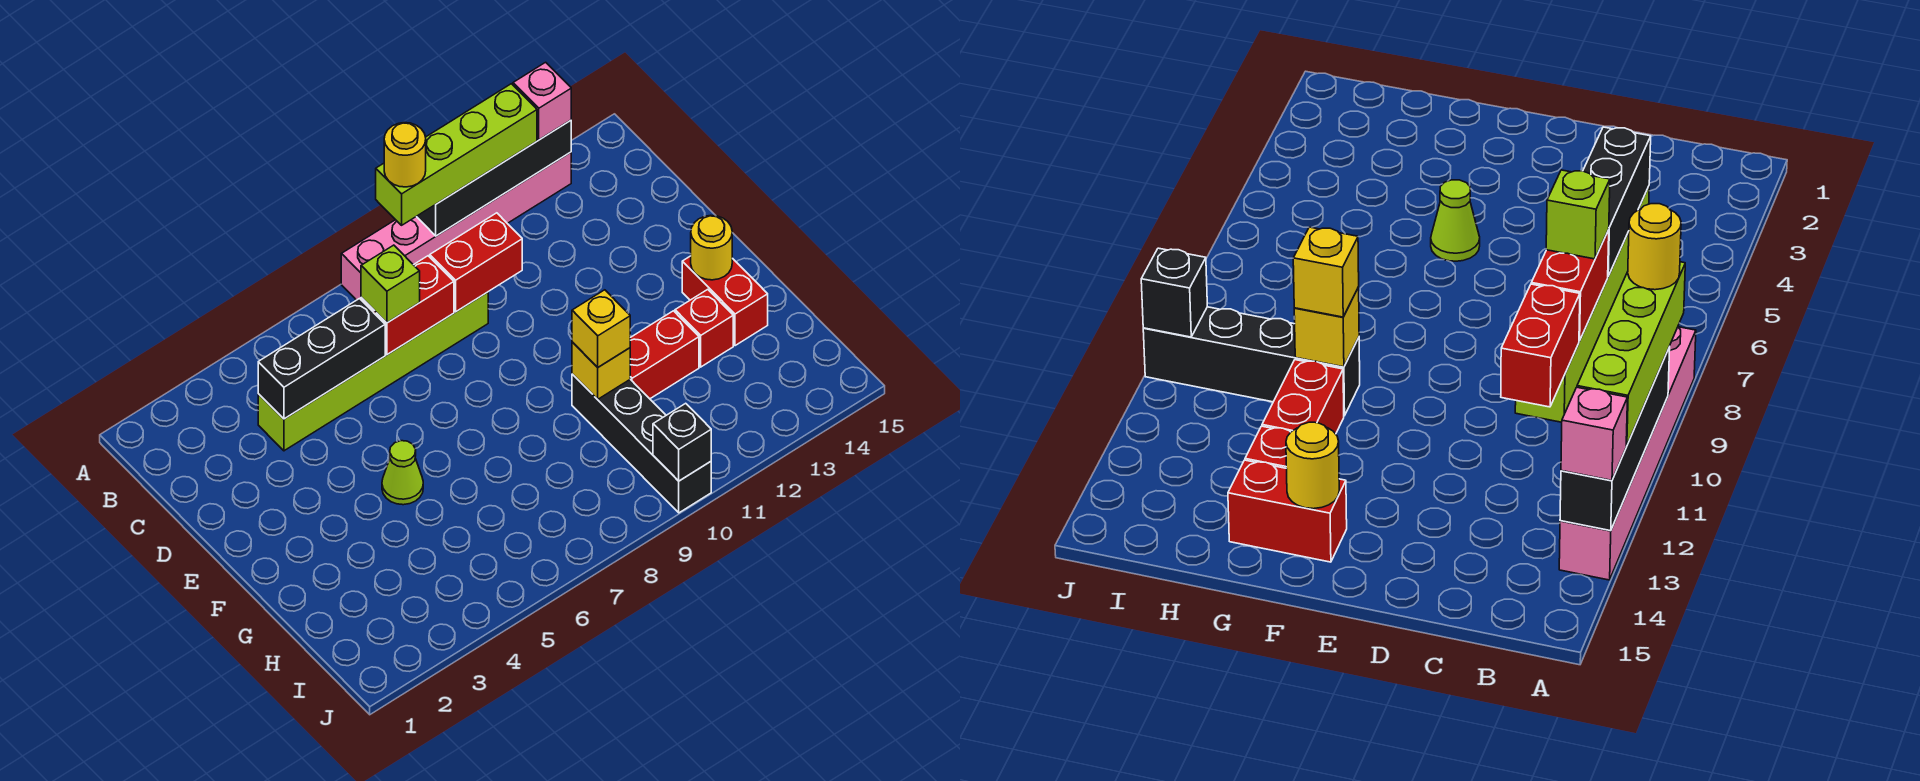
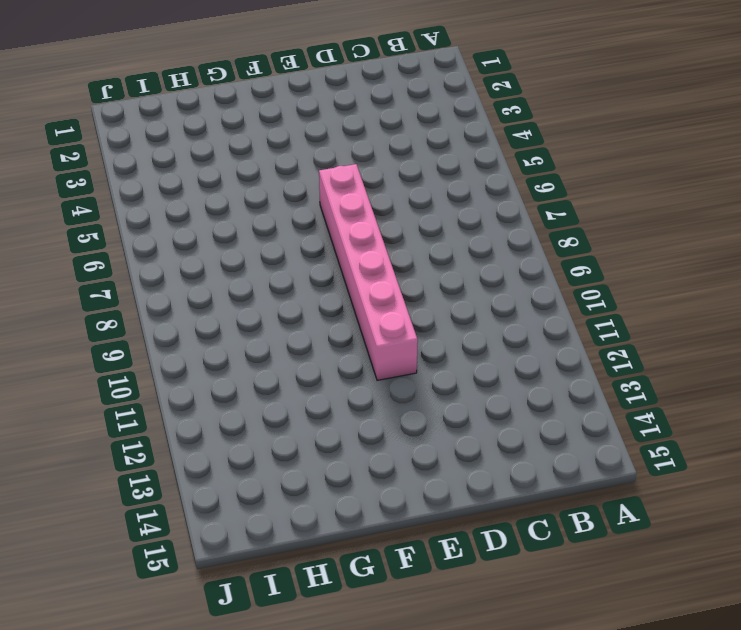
pink brick E6:E11 level 1 -> pink brick A8:A13 level 1
none -> lime brick C4:C9 level 1
none -> lime cone F5 level 1
none -> red brick F14:G14 level 1

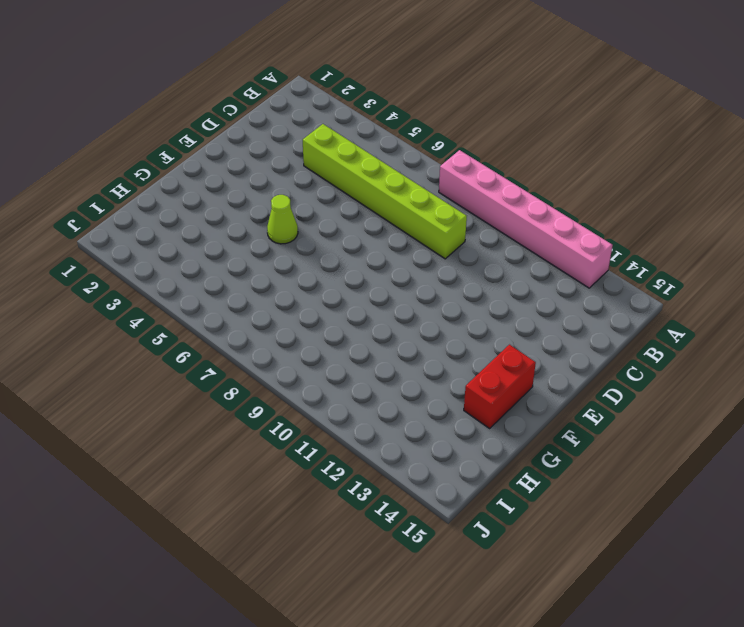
none -> black brick G10:J10 level 1
none -> red brick G11:G12 level 1
none -> red brick G13 level 1

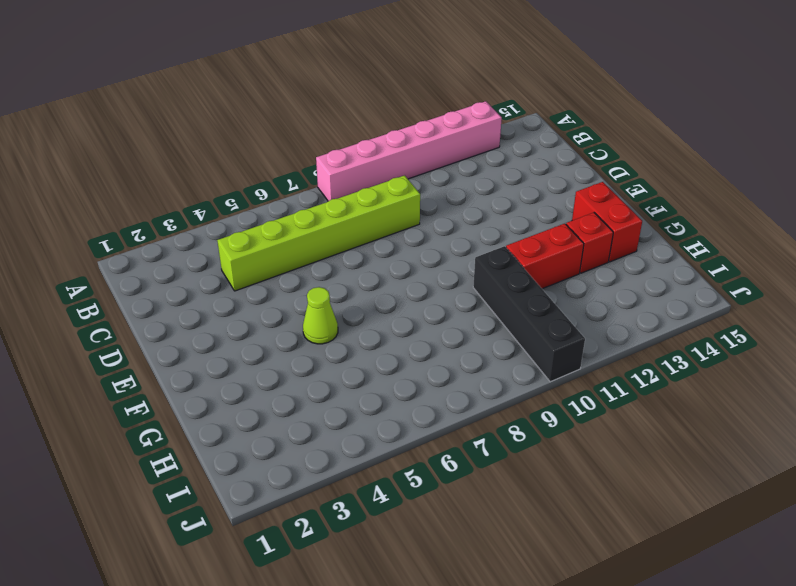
none -> black brick A10:A13 level 2
none -> black brick C4:C6 level 2
none -> red brick C7:C8 level 2

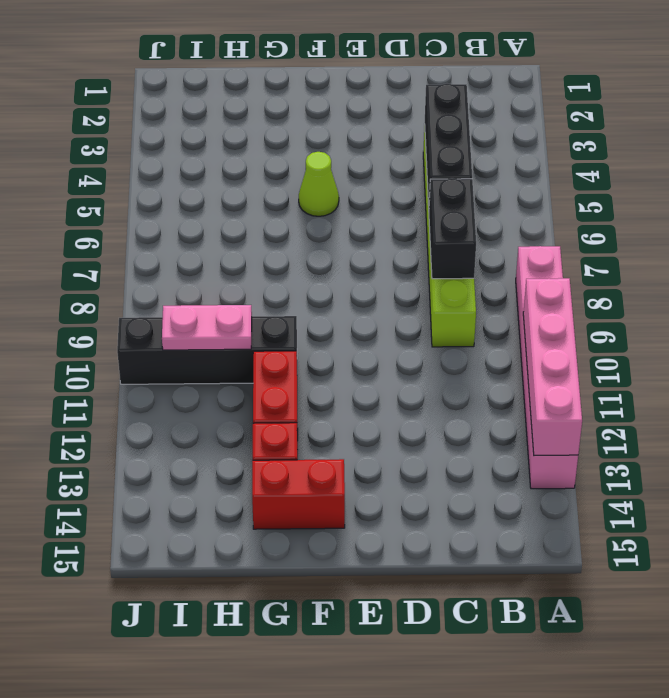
pink brick A10:A13 level 2 -> black brick A10:A13 level 2
black brick C7:C8 level 2 -> red brick C7:C8 level 2
pink plate H10:I10 level 2 -> none
none -> red brick C9:C10 level 2
none -> yellow round brick F14 level 2
none -> yellow brick G10 level 2

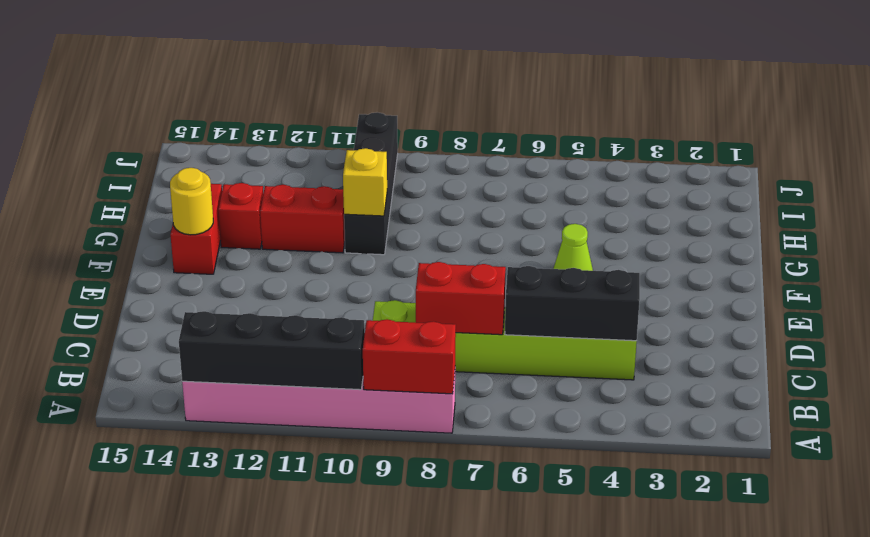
red brick A8:A9 level 2 -> red brick C9:C10 level 2
none -> black brick J10 level 2
none -> lime brick A9:A12 level 3
none -> pink brick A13 level 3

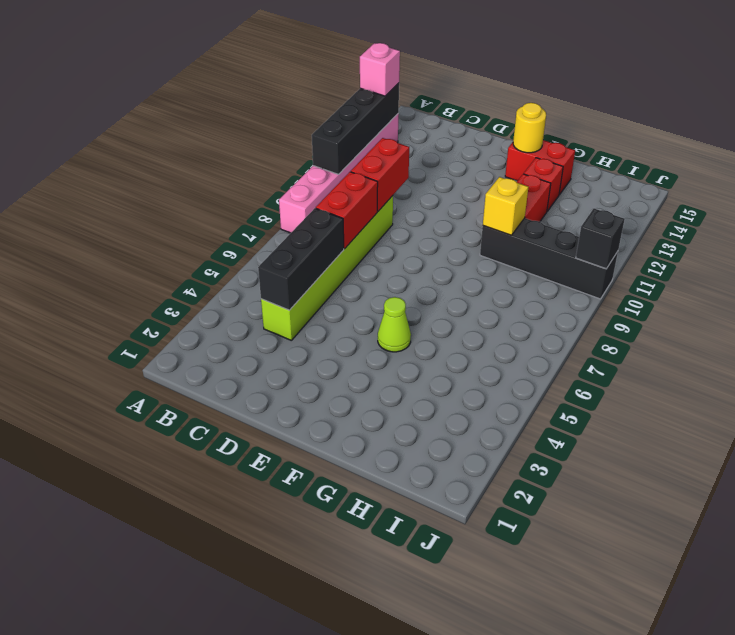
none -> lime brick A9:A12 level 3
none -> lime brick C7 level 3
none -> yellow brick G10 level 3

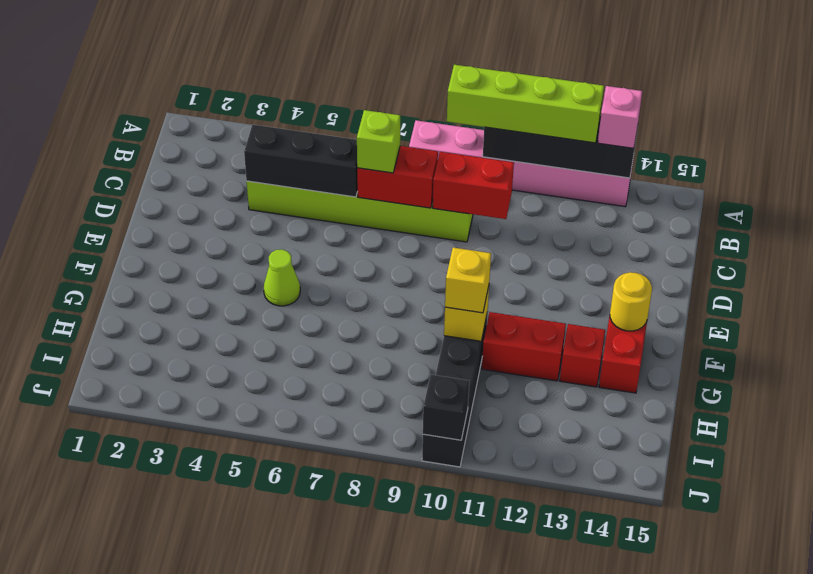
none -> yellow round brick A9 level 4

